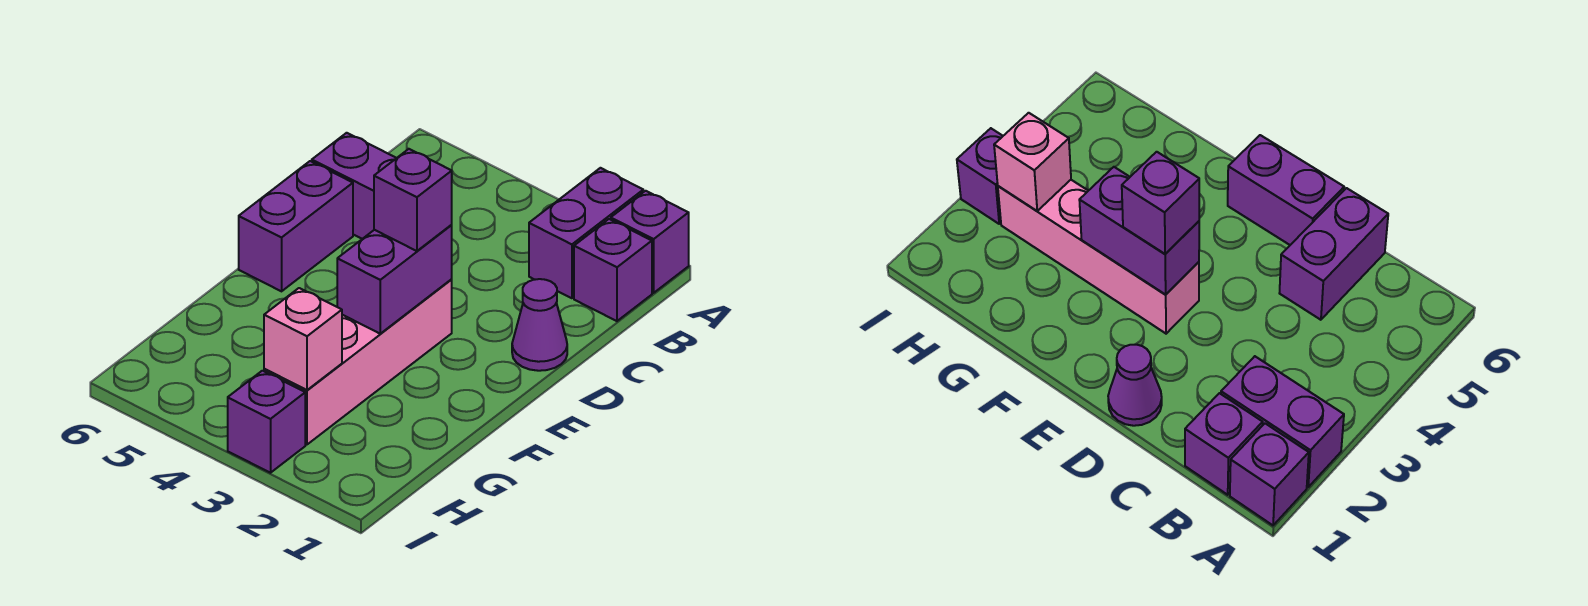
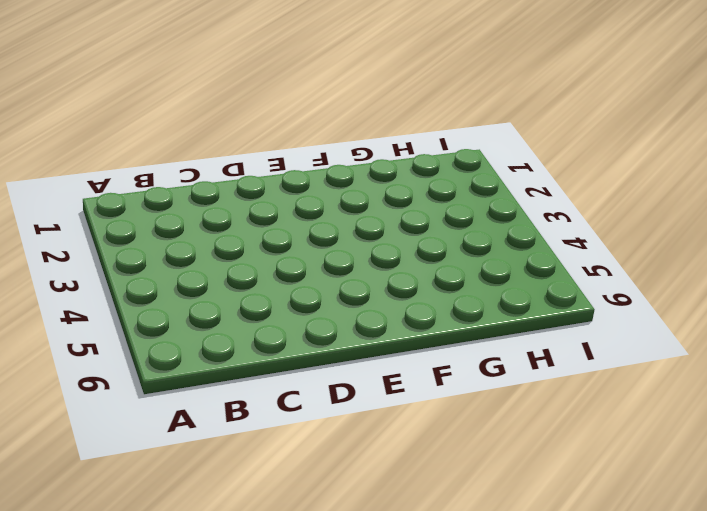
none -> purple brick A1 level 1
none -> purple brick A2:B2 level 1

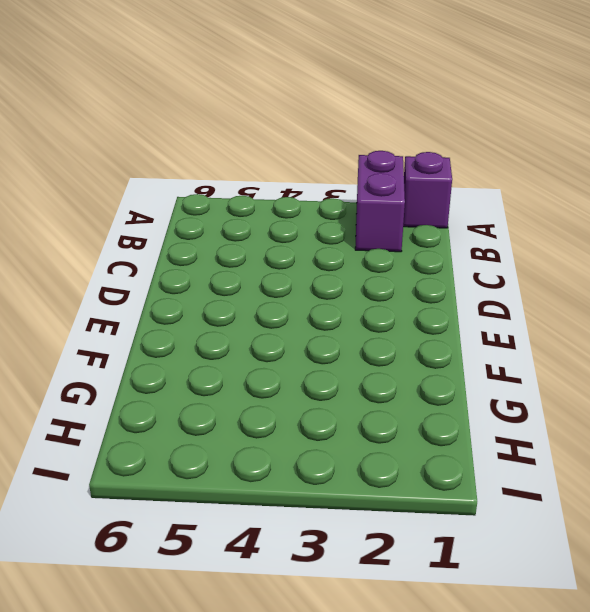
none -> purple brick B1 level 1
none -> purple brick C5:C6 level 1

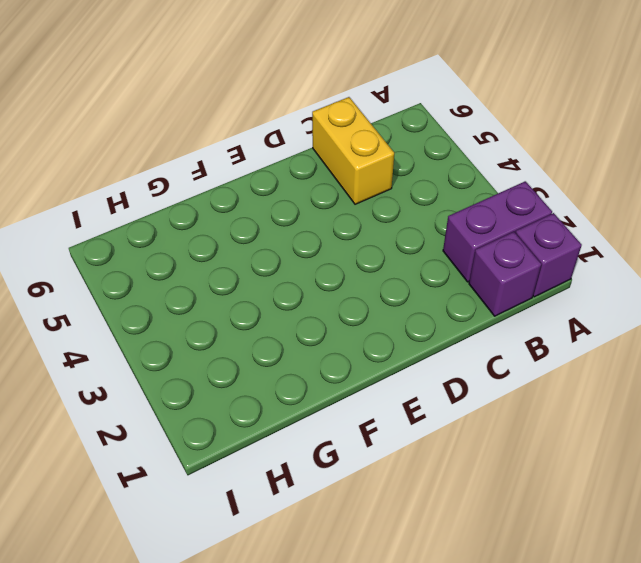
yellow brick C5:C6 level 1 -> purple brick C5:C6 level 1
none -> purple cone D1 level 1
none -> purple brick D6:E6 level 1

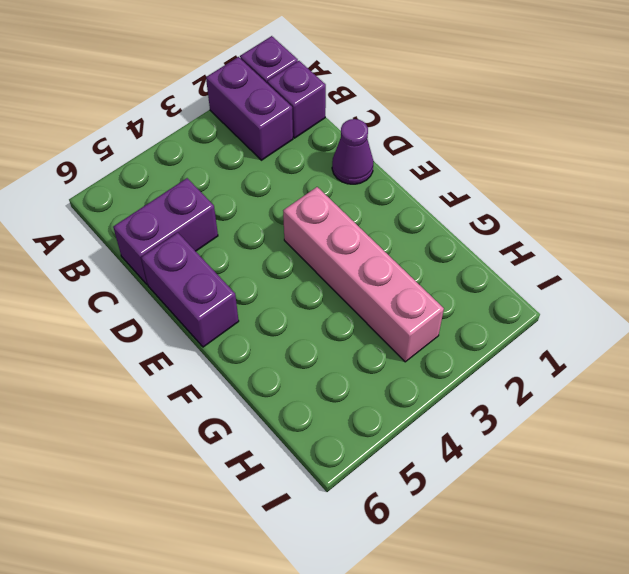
none -> purple brick I3 level 1
none -> purple brick E3:F3 level 2

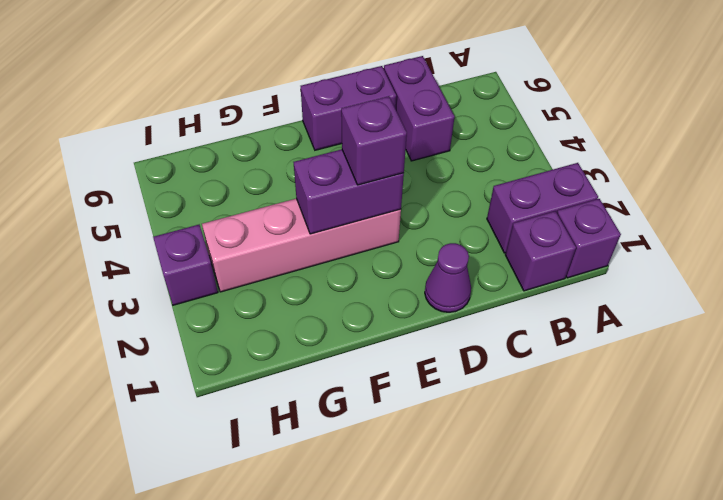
none -> pink brick H3 level 2

